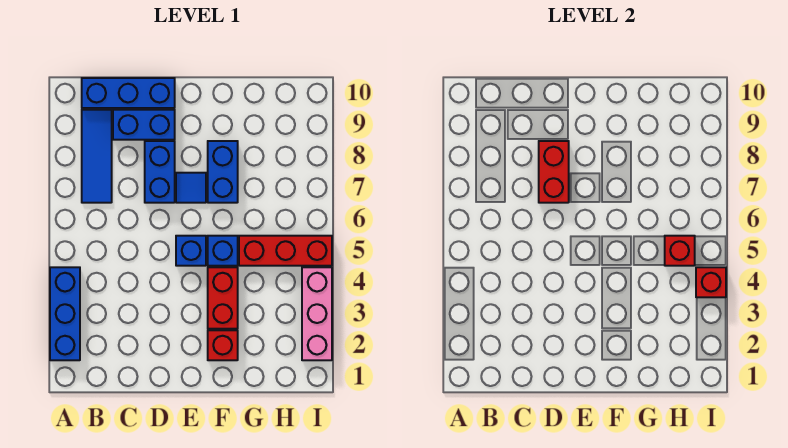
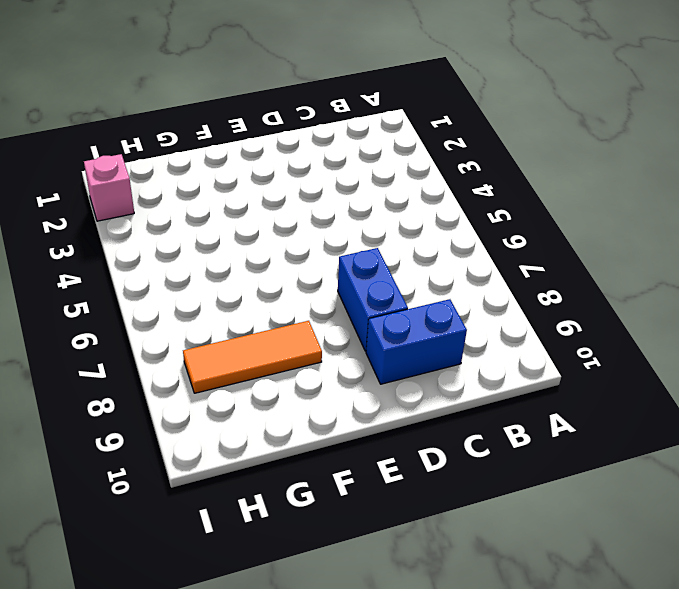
orange tile F8:H8 level 1 -> blue brick F7:F8 level 1
pink brick I2 level 1 -> pink brick I2:I4 level 1
none -> blue brick A2:A4 level 1
none -> blue tile B7:B9 level 1
none -> blue brick B10:D10 level 1

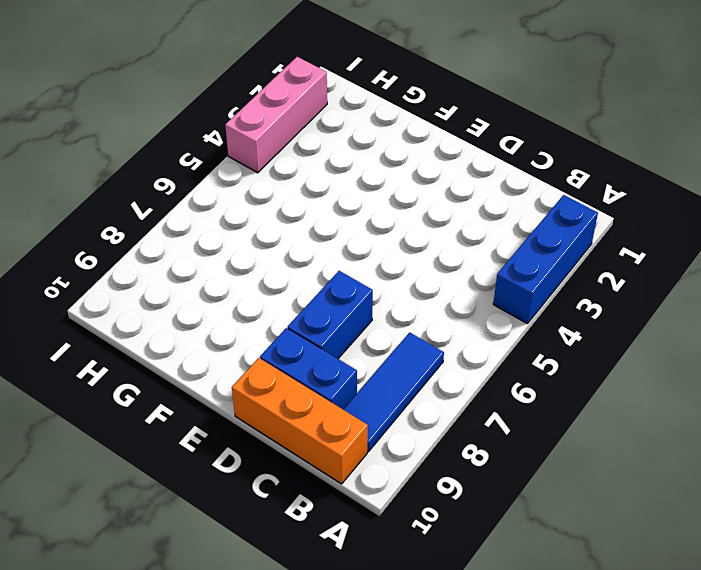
orange brick B10:D10 level 1 -> blue brick B10:D10 level 1
none -> blue brick E5 level 1
none -> blue tile E7 level 1
none -> red brick F2 level 1

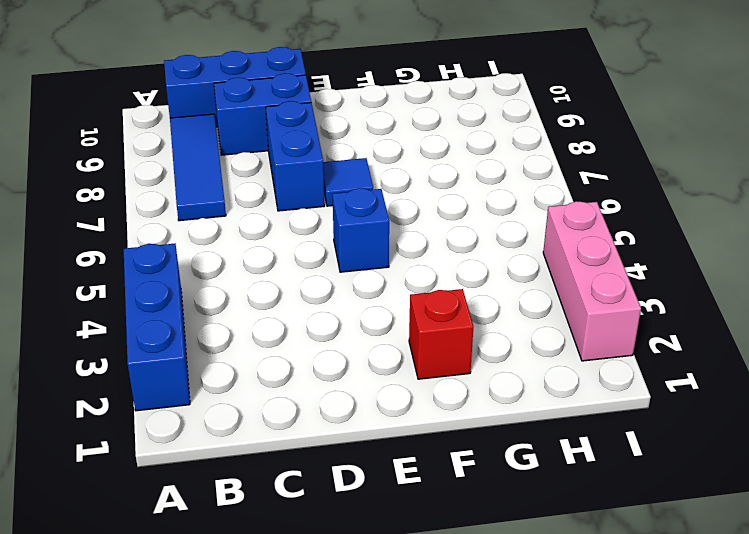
none -> red brick F3:F4 level 1
none -> blue brick F5 level 1
none -> blue brick F7:F8 level 1

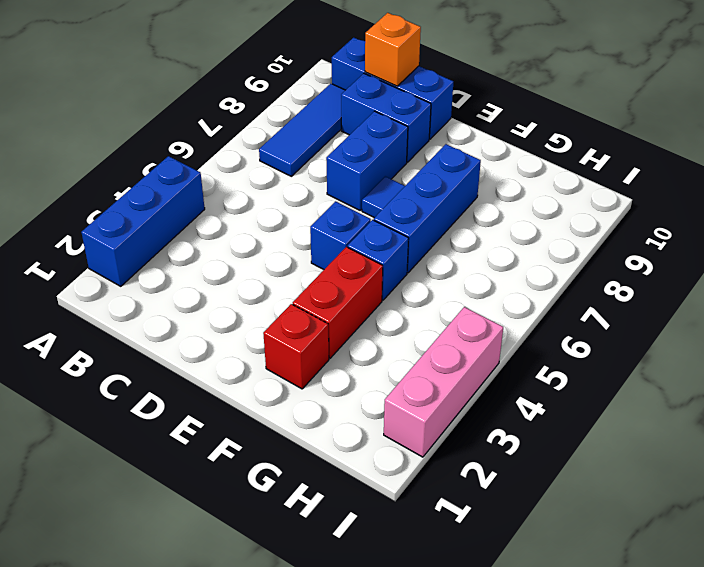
orange brick C10 level 2 -> none
blue brick F6:F8 level 1 -> blue brick F7:F8 level 1
none -> red brick G5:I5 level 1
none -> red brick D7:D8 level 2
none -> red brick H5 level 2

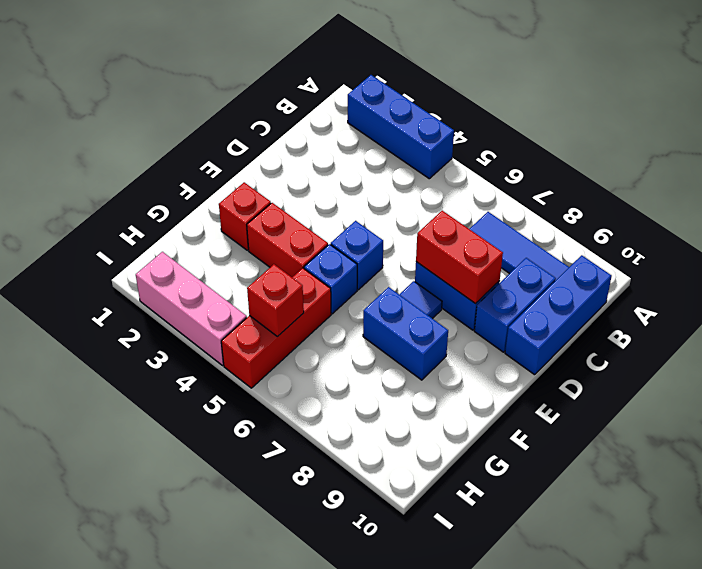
none -> red brick I4 level 2

